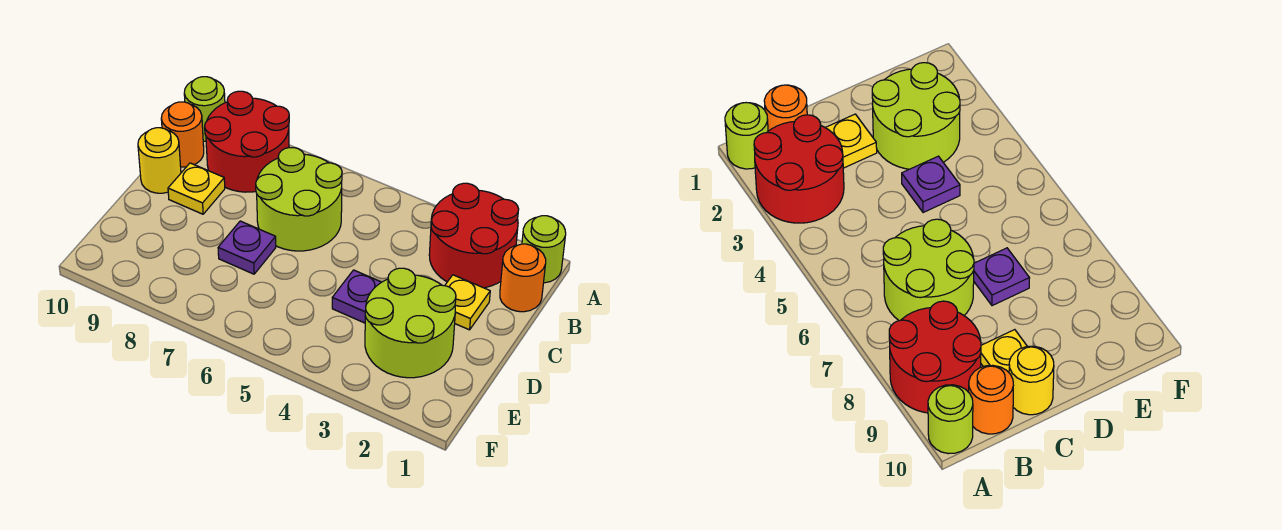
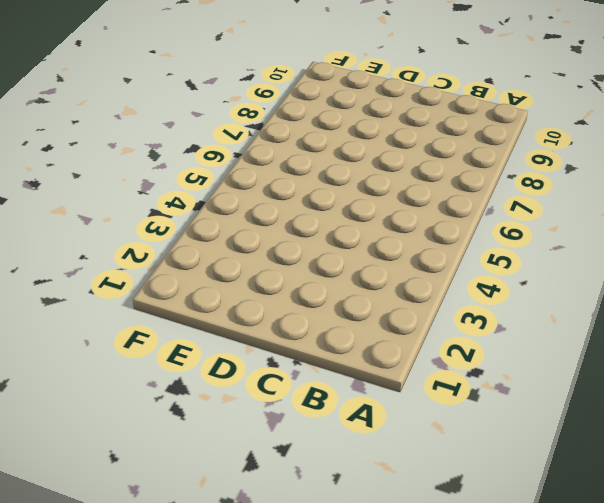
none -> lime round brick A1 level 1
none -> red round brick A2:B3 level 1
none -> red round brick A8:B9 level 1

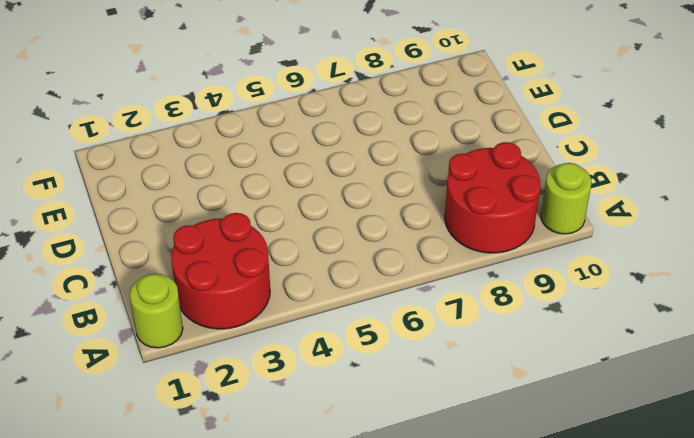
none -> orange round brick B1 level 1
none -> lime round brick B6:C7 level 1
none -> orange round brick B10 level 1

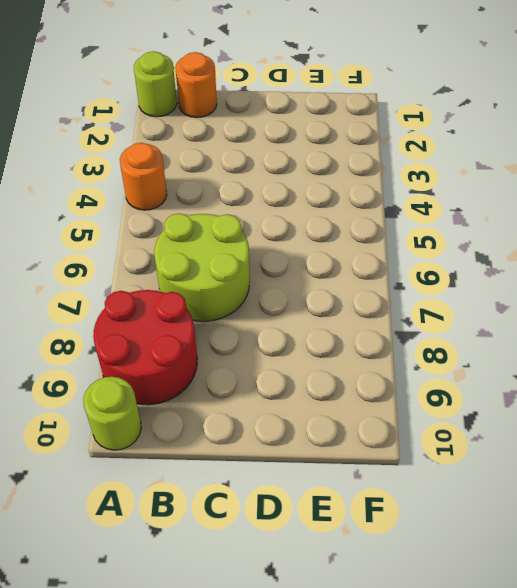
orange round brick A4 level 1 -> orange round brick B10 level 1
none -> red round brick A2:B3 level 1
none -> yellow plate C2 level 1
none -> yellow plate C9 level 1

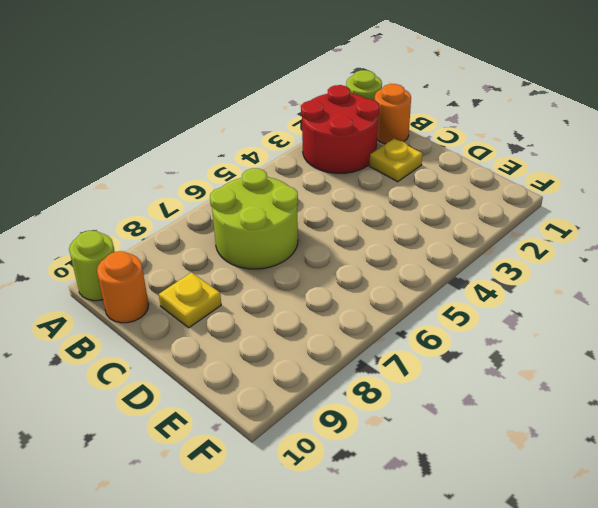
none -> red round brick A8:B9 level 1
none -> yellow round brick C10 level 1
none -> lime round brick D2:E3 level 1

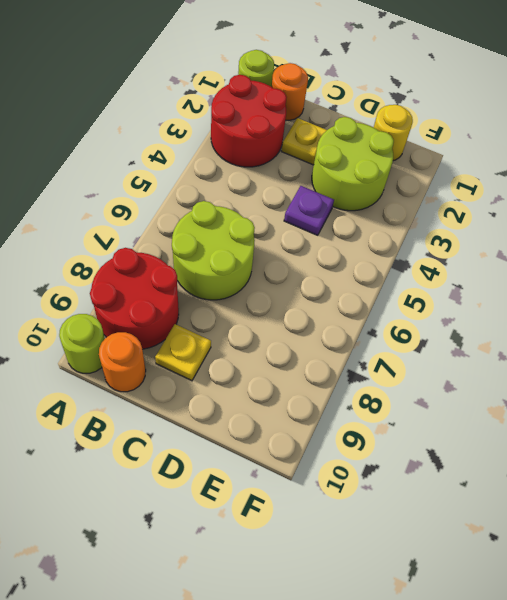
yellow round brick E1 level 1 -> yellow round brick C10 level 1
none -> purple plate D7 level 1

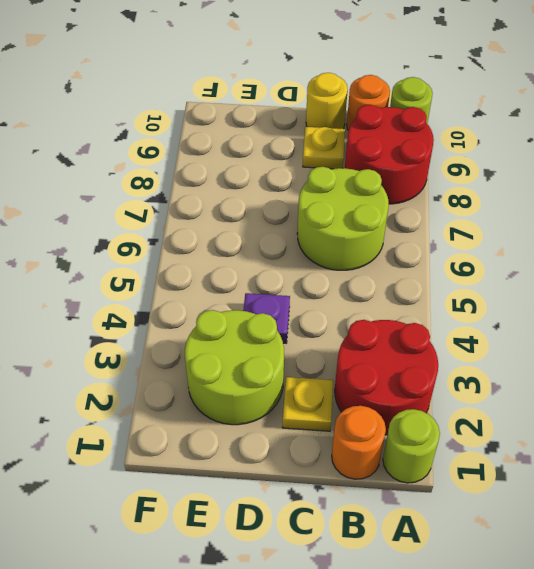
none -> purple plate D7 level 1

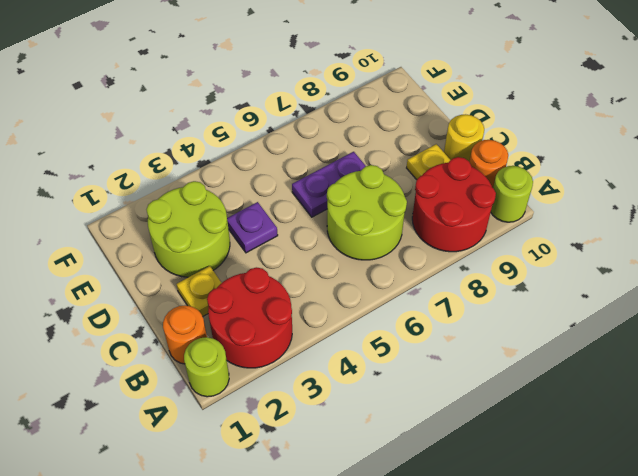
purple plate D6:D7 level 1 -> purple plate D7 level 1

